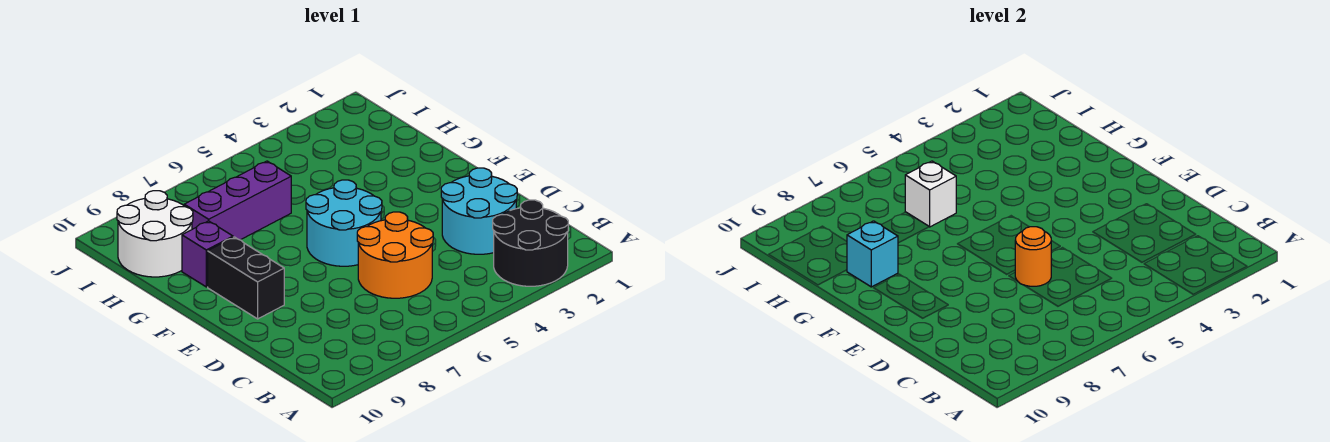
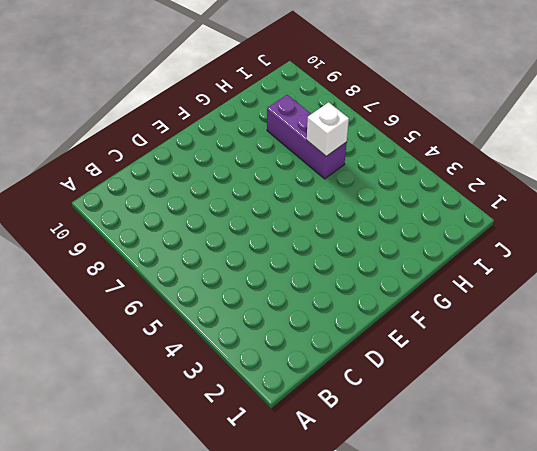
none -> black round brick A2:B3 level 1
none -> cyan round brick C2:D3 level 1

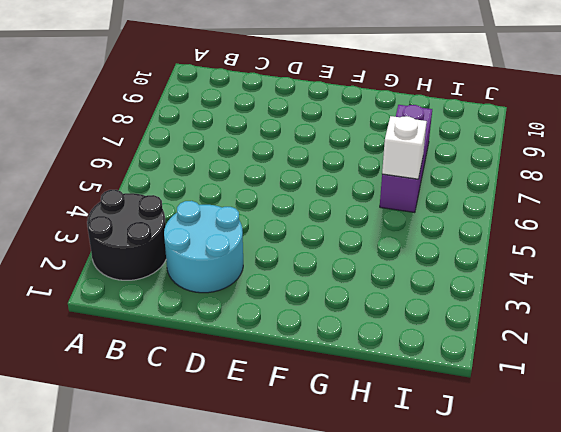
none -> orange round brick C5:D6 level 1
none -> cyan round brick E5:F6 level 1

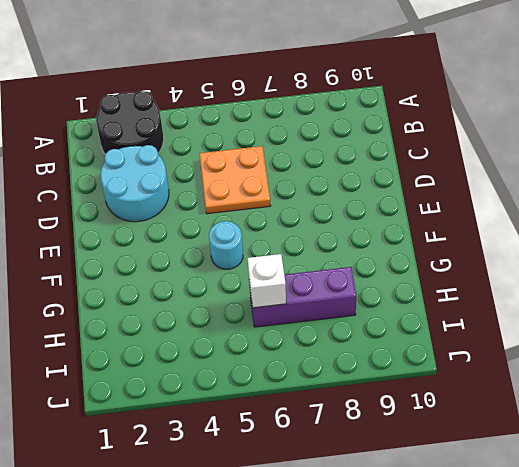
orange plate C5:D6 level 1 -> orange round brick C5:D6 level 1
cyan round brick F5 level 1 -> cyan round brick E5:F6 level 1
none -> black brick E9:F9 level 1
none -> purple brick G9 level 1

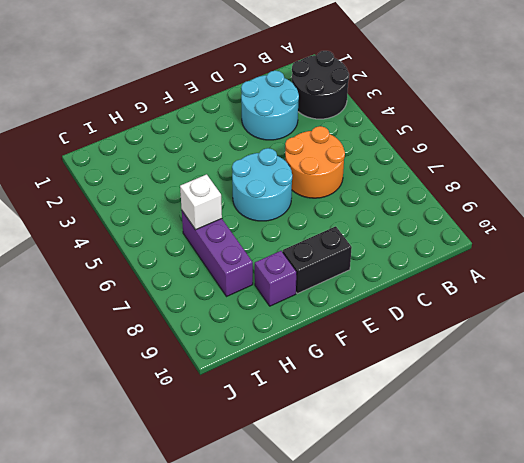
none -> white round brick H9:I10 level 1
none -> orange round brick D6 level 2

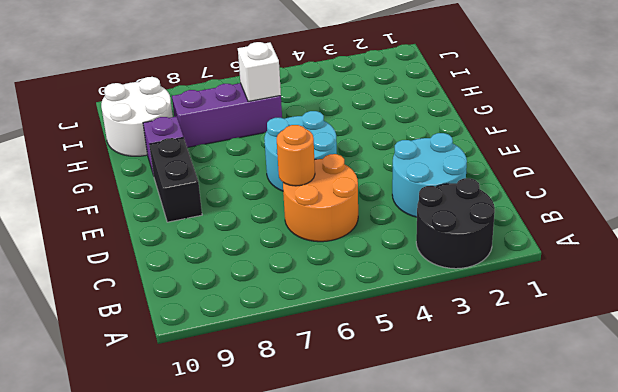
none -> cyan brick G9 level 2

